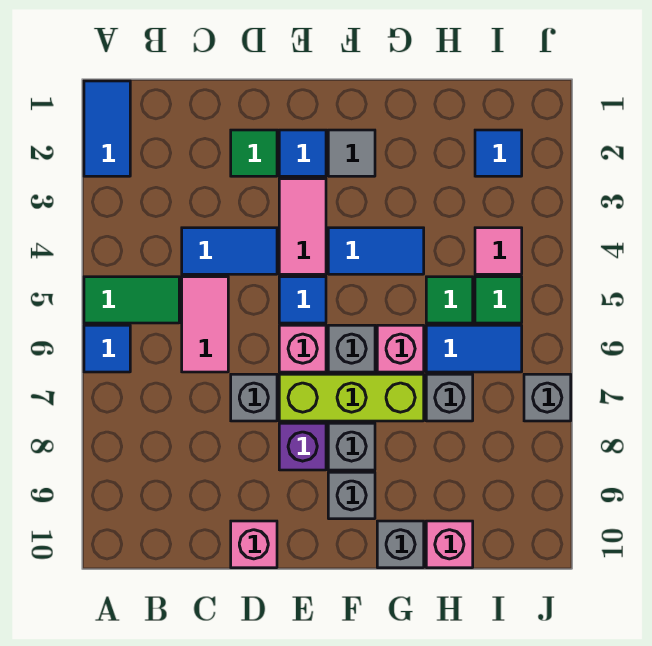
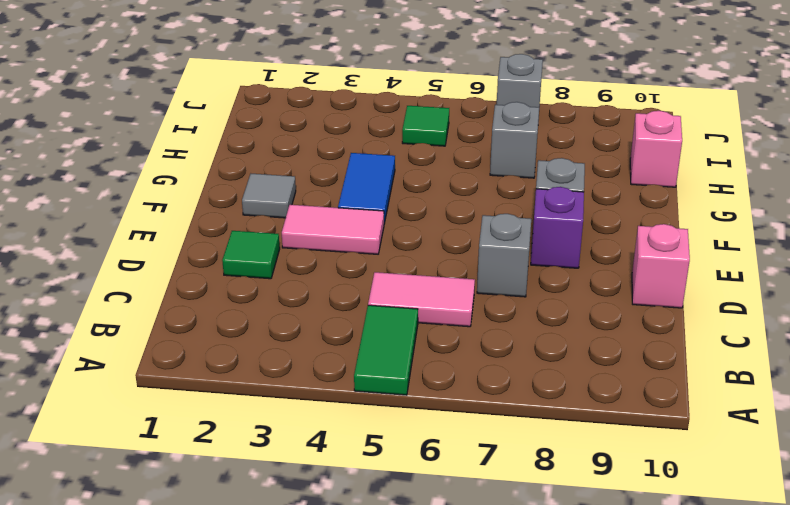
none -> blue tile A1:A2 level 1
none -> blue tile A6 level 1
none -> blue tile C4:D4 level 1

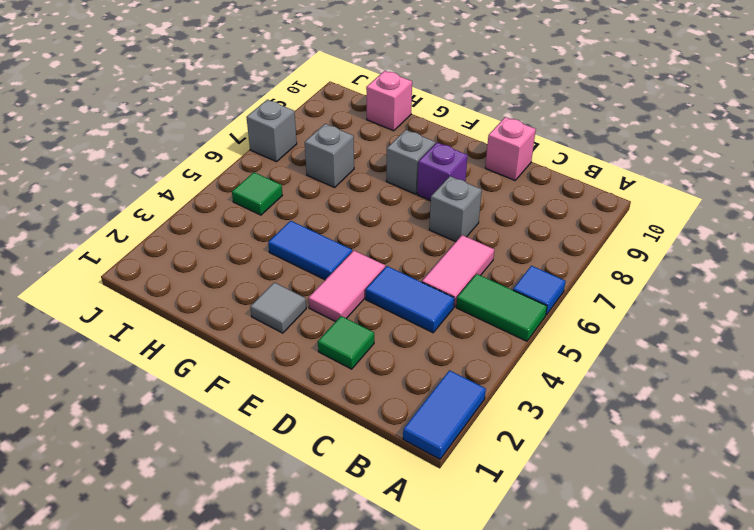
none -> blue tile E2 level 1
none -> blue tile E5 level 1
none -> pink brick E6 level 1

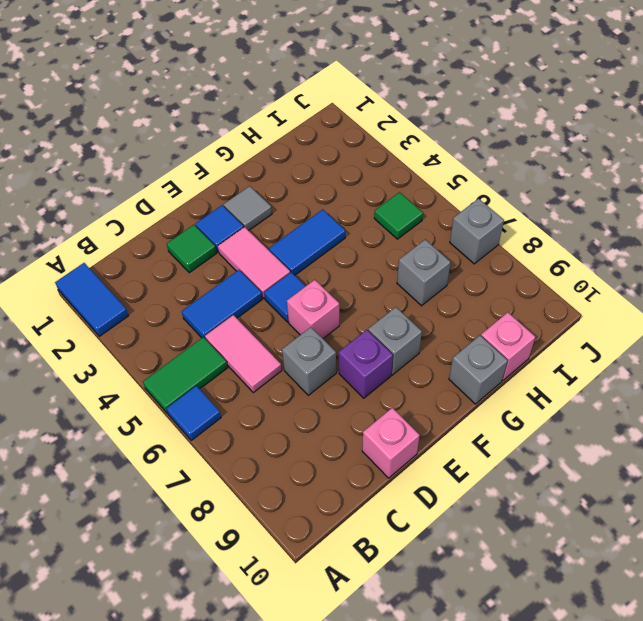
none -> lime brick E7:G7 level 1
none -> grey brick F6 level 1
none -> grey brick F9 level 1

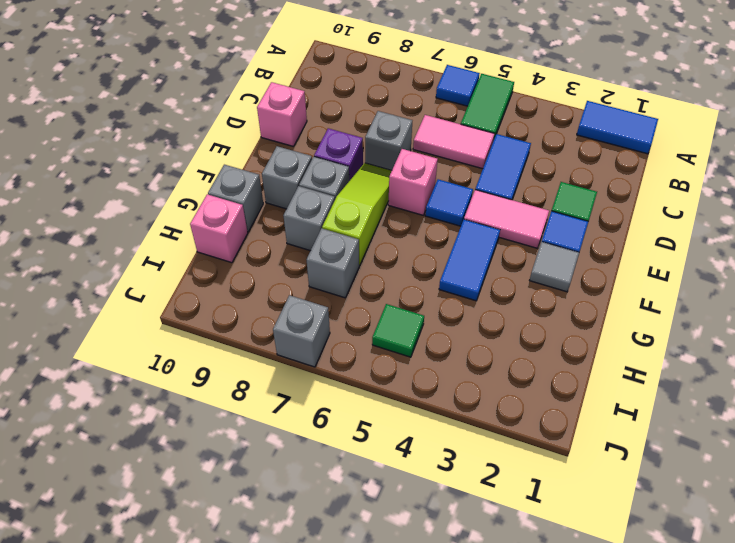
lime slope E7:G7 level 1 top G -> lime brick E7:G7 level 1
grey brick G8 level 1 -> grey brick F6 level 1
none -> pink brick G6 level 1
none -> green tile H5 level 1
none -> blue tile H6:I6 level 1

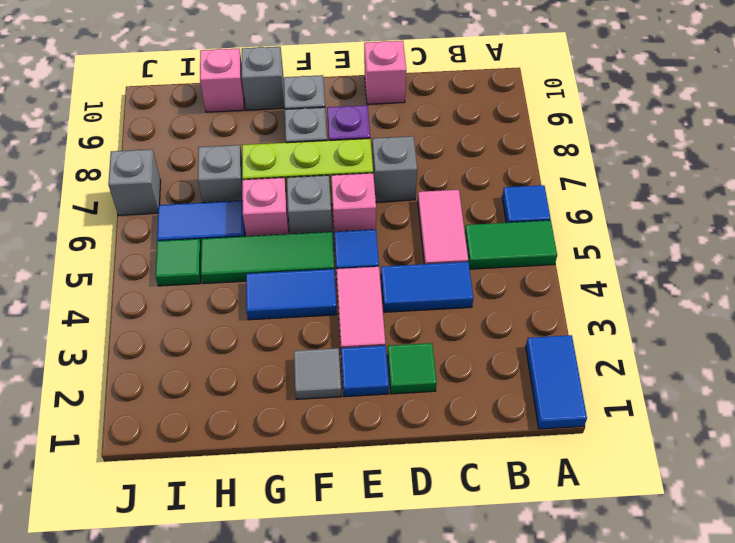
green tile F5:H5 level 1 -> green tile H5 level 1
none -> blue tile I2 level 1
none -> pink tile I4 level 1

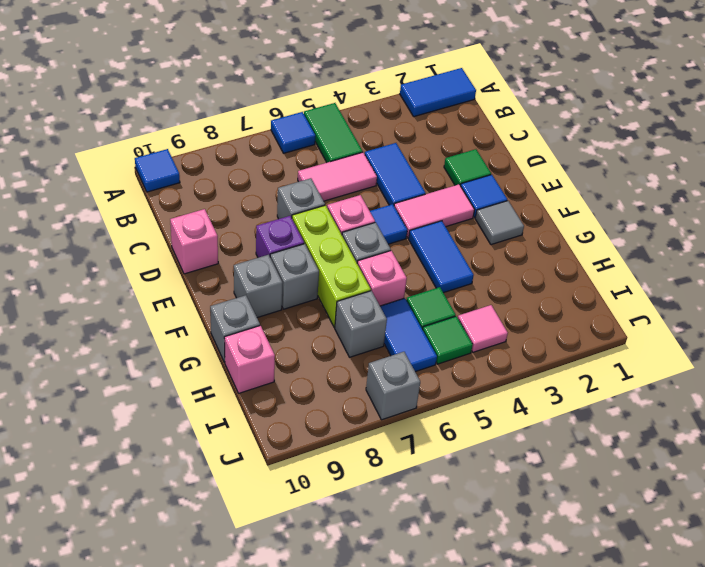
blue tile A10 level 1 -> blue tile I2 level 1

